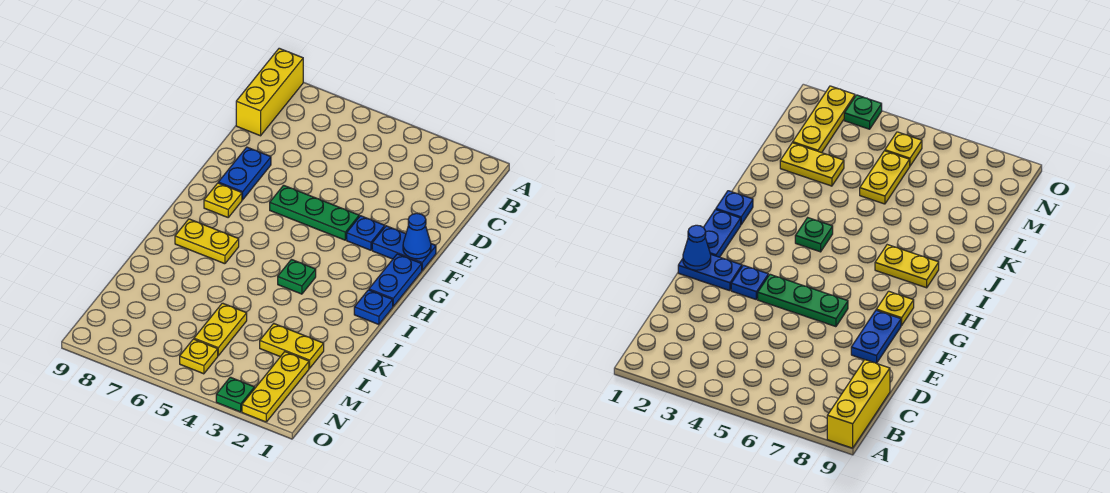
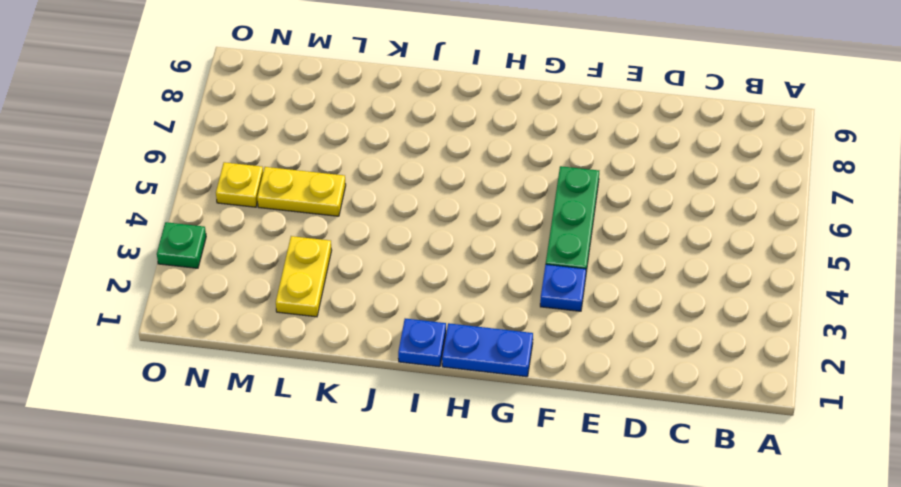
none -> yellow brick A9:C9 level 1
none -> blue plate E8:F8 level 1
none -> blue plate F1:F2 level 1

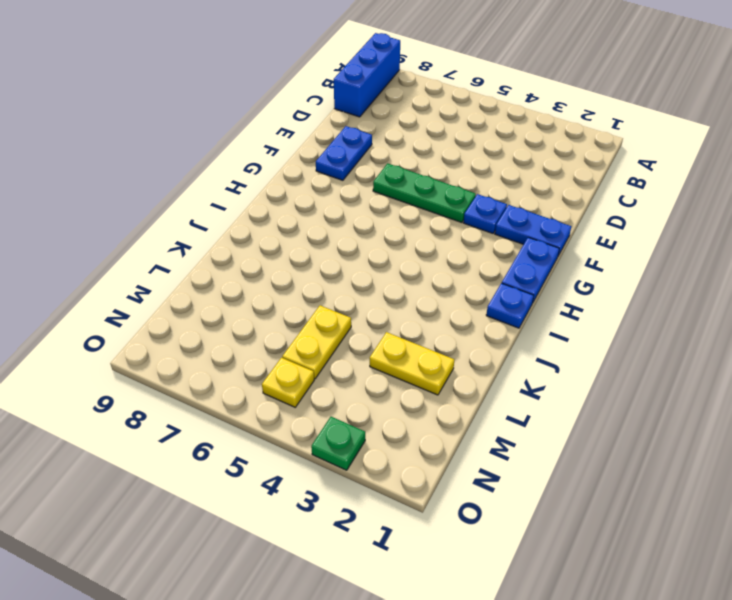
blue brick A9:C9 level 1 -> yellow brick A9:C9 level 1
none -> yellow plate G8 level 1
none -> green plate I4 level 1
none -> yellow plate I7:I8 level 1

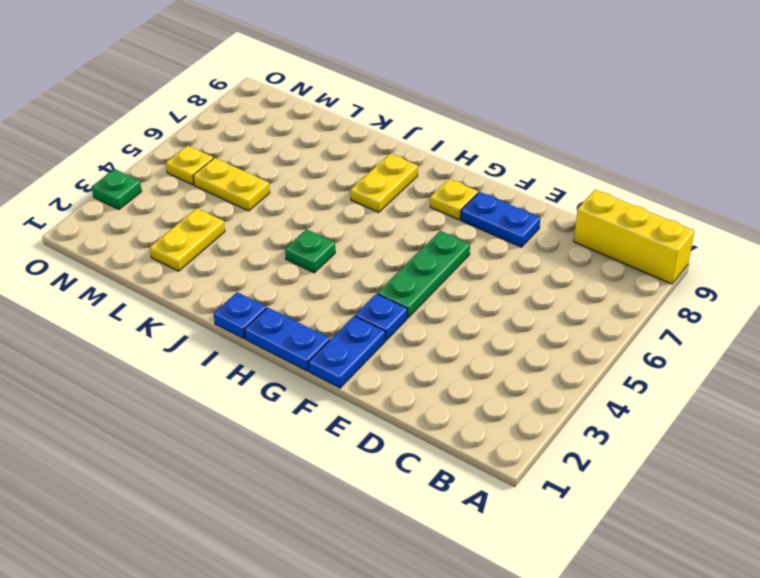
none -> yellow plate M2:O2 level 1
none -> blue cone F1 level 2

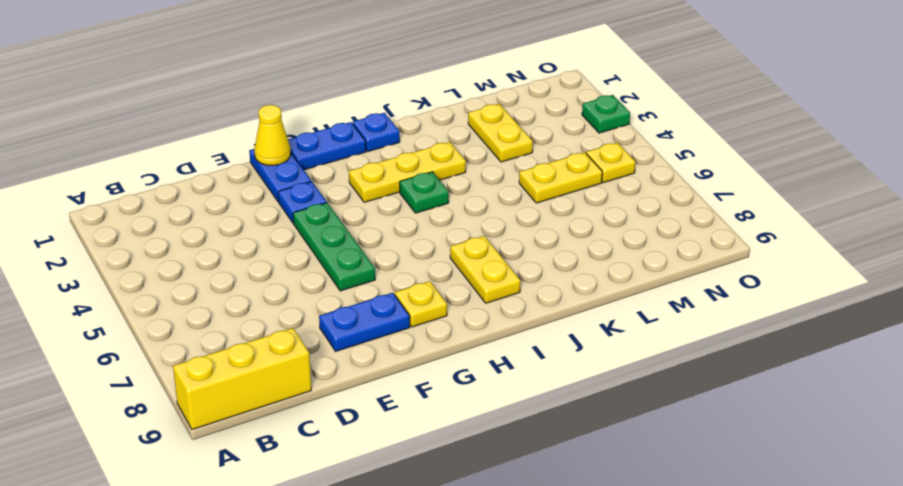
yellow cone F1 level 2 -> blue cone F1 level 2
yellow plate H3:J3 level 1 -> yellow plate M2:O2 level 1

